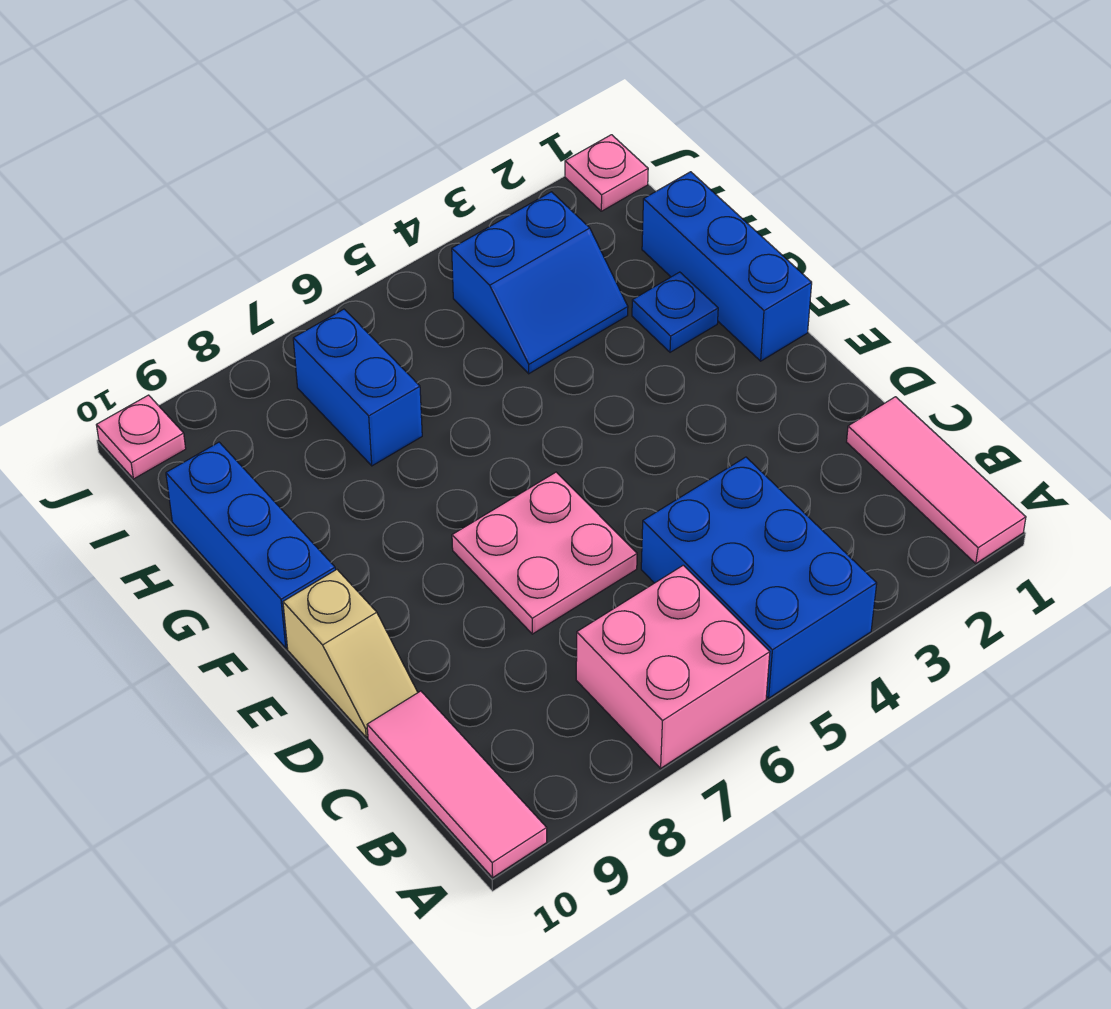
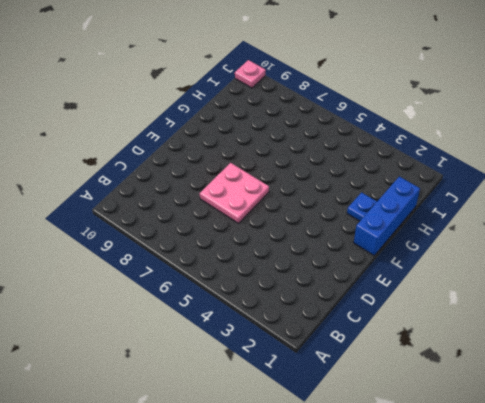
none -> pink tile A1:C1 level 1
none -> blue brick A4:C5 level 1
none -> pink brick A6:B7 level 1

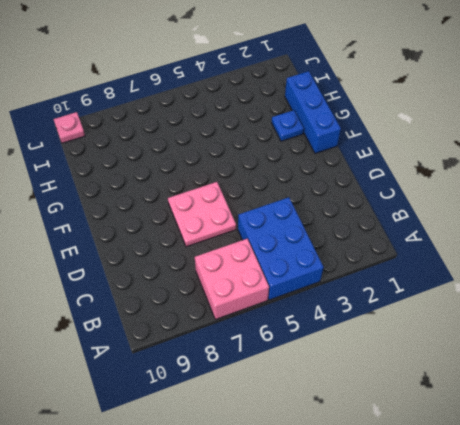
none -> pink tile A1:C1 level 1
none -> pink tile A10:C10 level 1
none -> tan slope D10:E10 level 1 top E

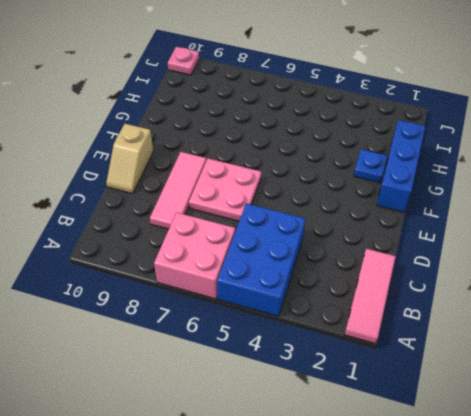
pink tile C8:E8 level 1 -> pink tile A10:C10 level 1
none -> blue brick F10:H10 level 1
none -> blue slope H3:I4 level 1 top I
none -> blue brick H7:I7 level 1

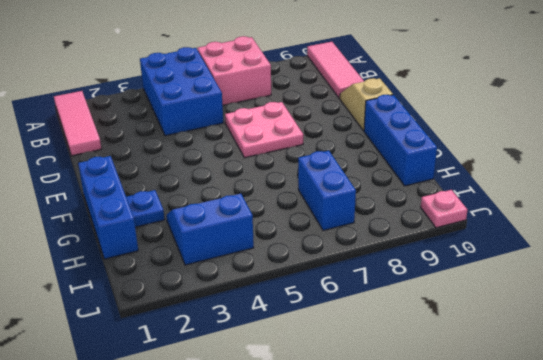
none -> pink plate J1 level 1

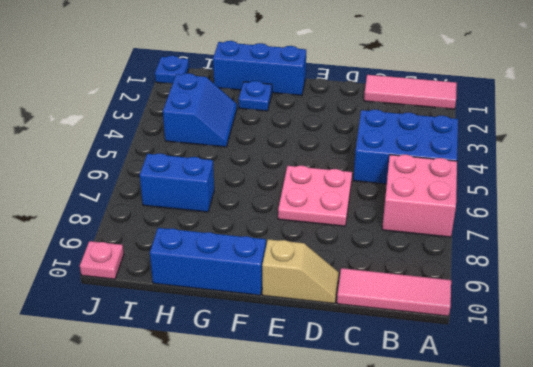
blue plate J1 level 1 -> pink plate J1 level 1

